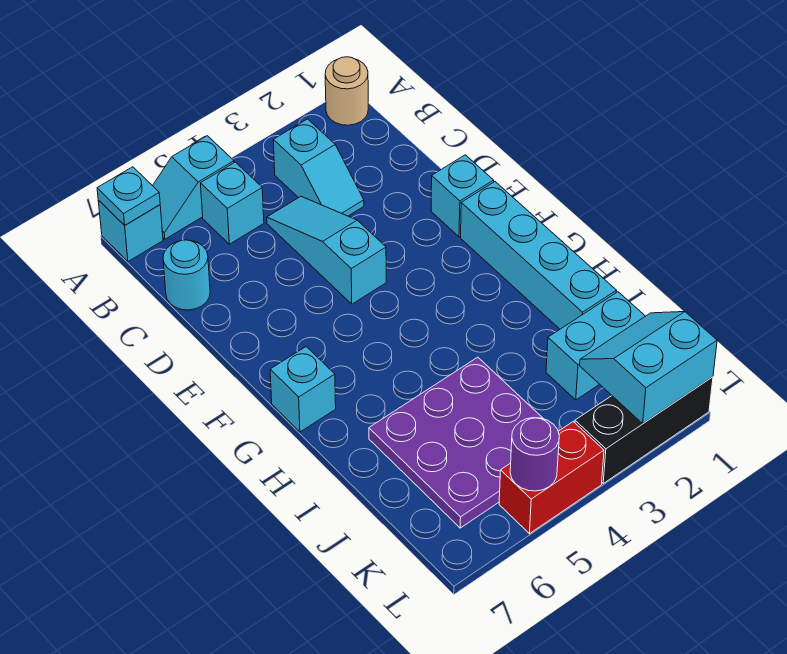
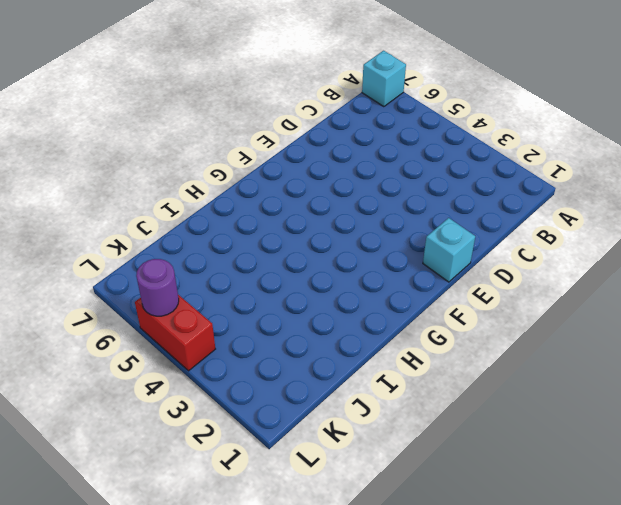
none -> tan round brick A1 level 1
none -> cyan slope A5:A6 level 1 top 5
none -> cyan slope B3:C3 level 1 top B

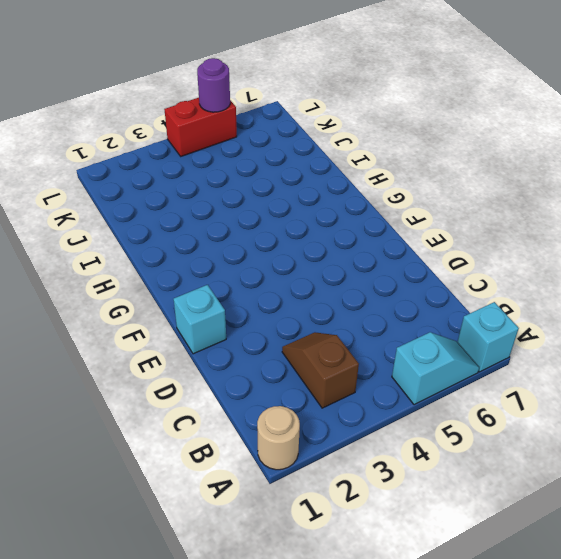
brown slope B3:C3 level 1 top B -> cyan slope B3:C3 level 1 top B
none -> cyan brick B5 level 1
none -> cyan slope C4:E4 level 1 top E
none -> cyan round brick C7 level 1

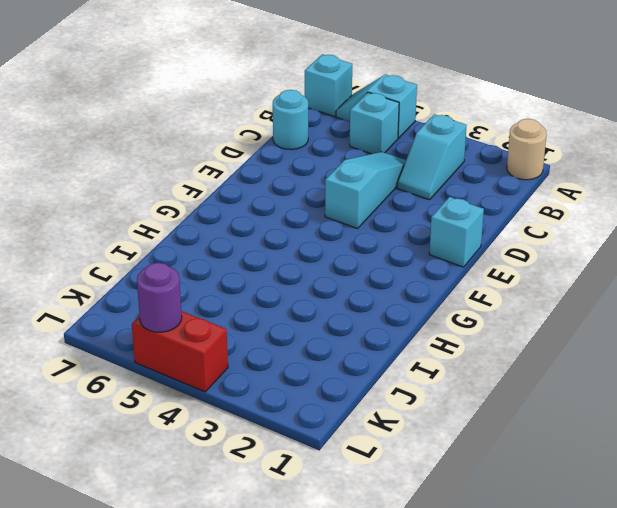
none -> cyan brick F1:I1 level 1
none -> cyan brick G7 level 1
none -> purple plate I4:K6 level 1

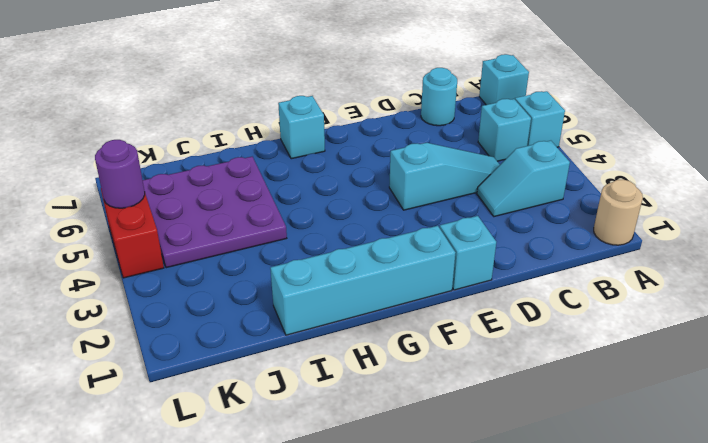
none -> cyan brick J1:J2 level 1
none -> black brick L1:L3 level 1
none -> cyan plate A7 level 2

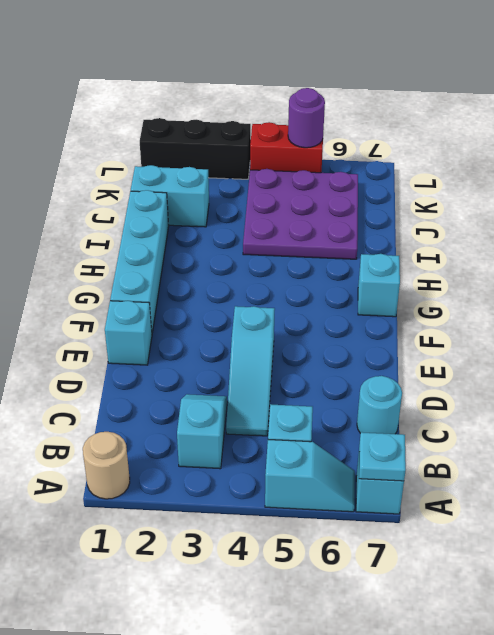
none -> cyan slope K1:L2 level 2 top L

